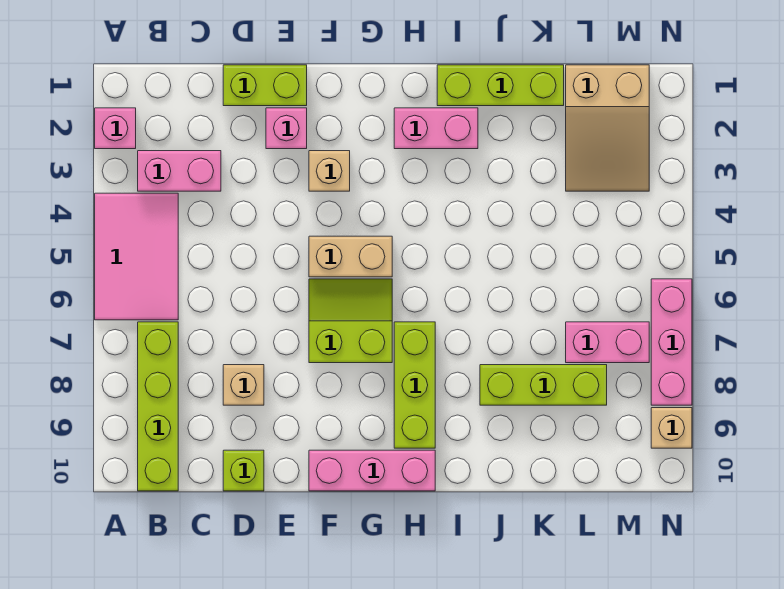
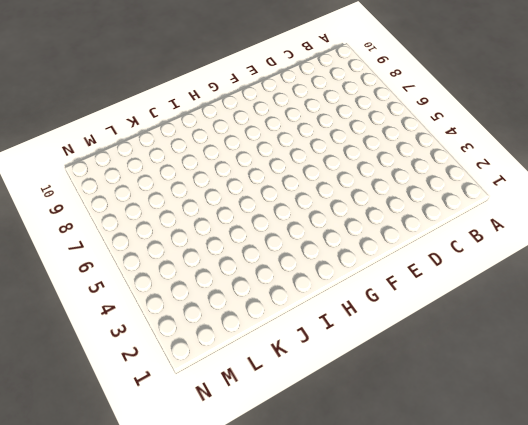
none -> pink brick A2 level 1
none -> pink tile A4:B6 level 1
none -> pink brick B3:C3 level 1

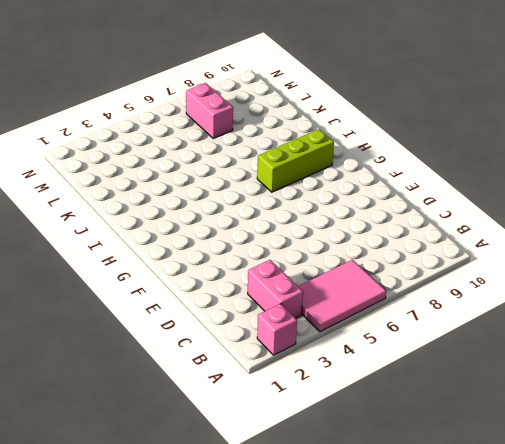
none -> lime brick B7:B10 level 1
none -> lime brick D1:E1 level 1
none -> tan brick D8 level 1

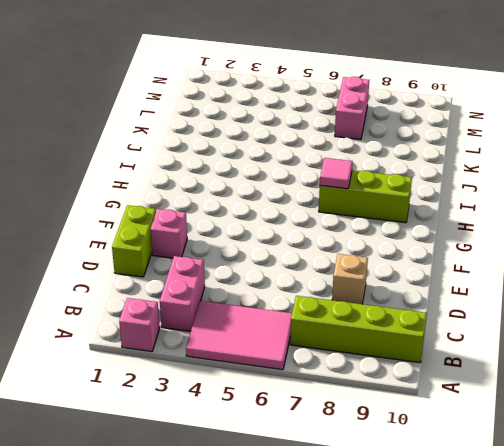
pink tile H7 level 2 -> none
none -> lime brick D10 level 1
none -> tan brick F3 level 1
none -> tan brick F5:G5 level 1

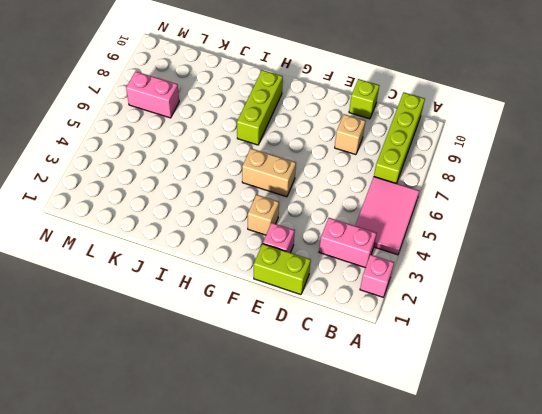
none -> lime slope F6:G7 level 1 top 7
none -> pink brick F10:H10 level 1
none -> pink brick H2:I2 level 1

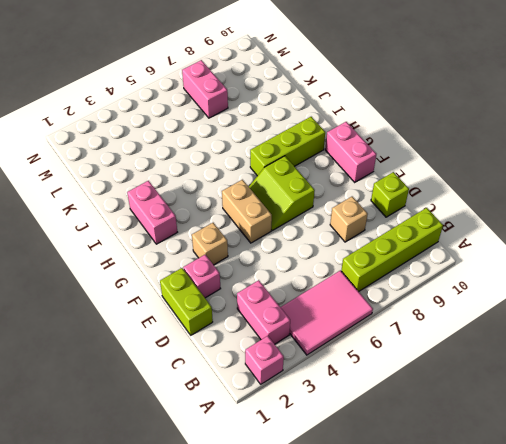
pink brick F10:G10 level 1 -> pink brick F10:H10 level 1
none -> lime brick I1:K1 level 1
none -> lime brick J8:L8 level 1
none -> tan slope L1:M3 level 1 top 1

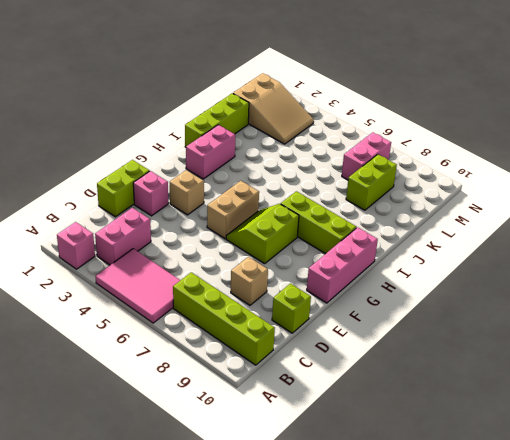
lime brick K8:L8 level 1 -> lime brick J8:L8 level 1
none -> pink brick N6:N8 level 1
none -> tan brick N9 level 1

